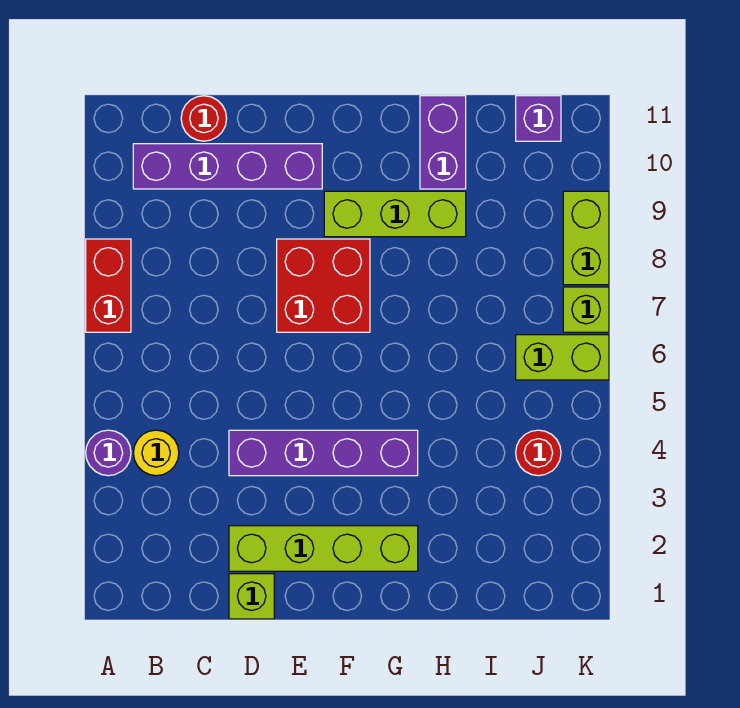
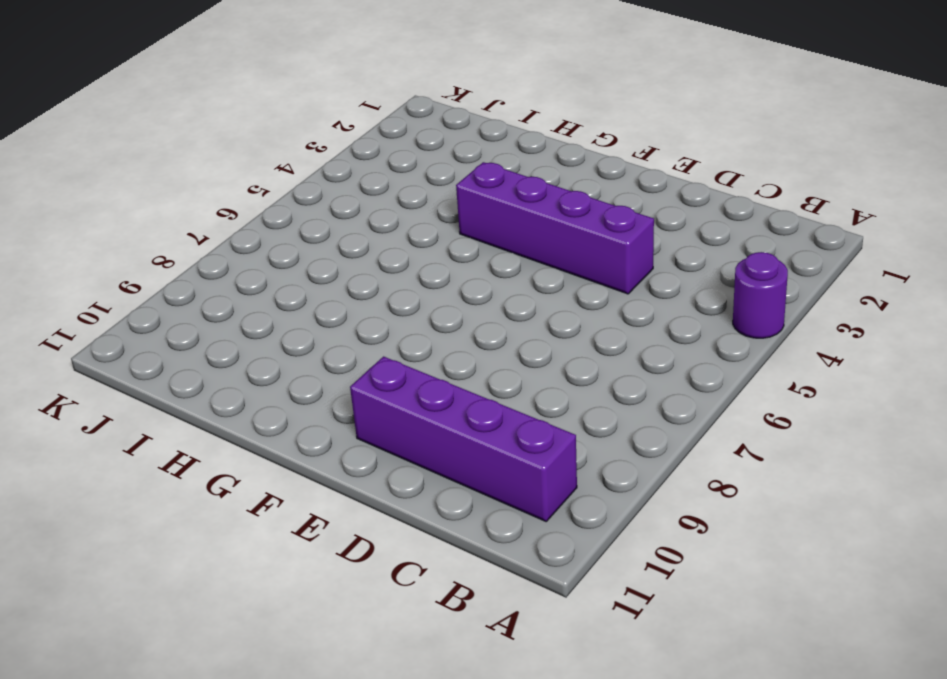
none -> red brick A7:A8 level 1
none -> yellow round brick B4 level 1
none -> red round brick C11 level 1

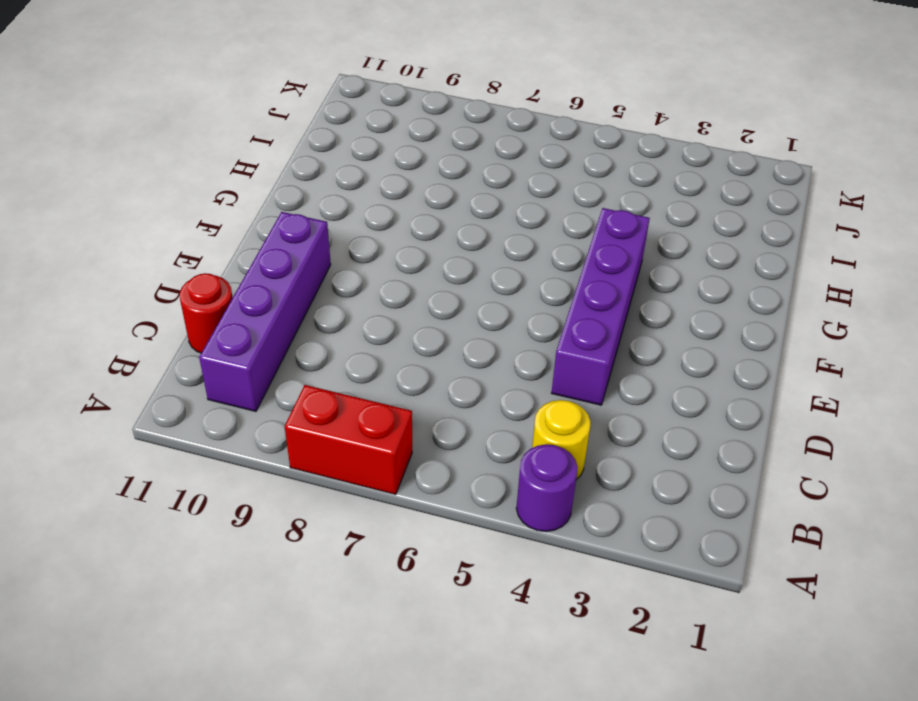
none -> lime brick D1 level 1
none -> lime brick D2:G2 level 1
none -> red brick E7:F8 level 1

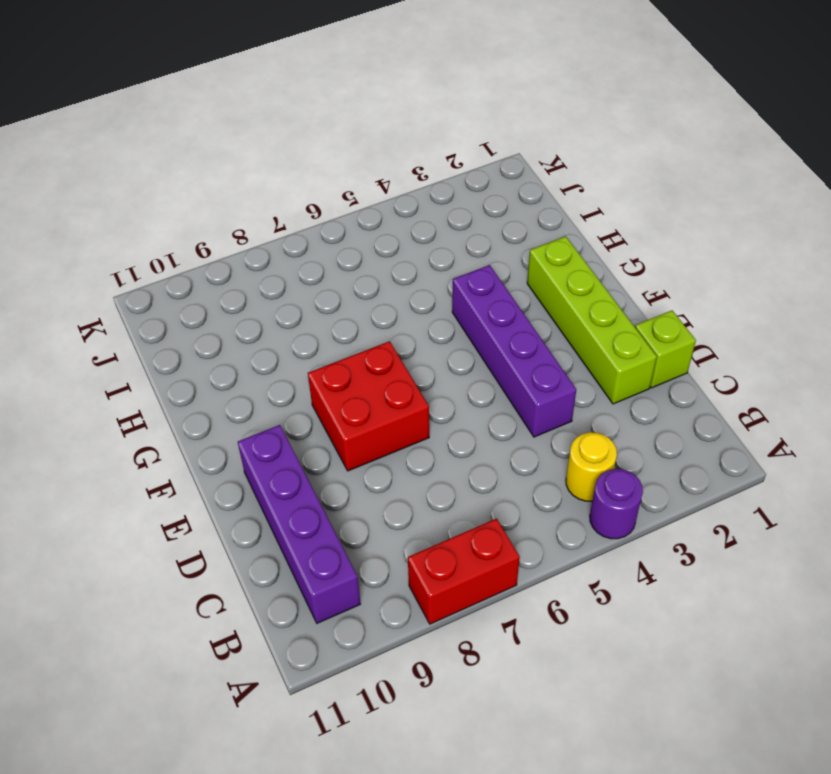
none -> red round brick C11 level 1
none -> lime brick F9:H9 level 1
none -> purple brick H10:H11 level 1

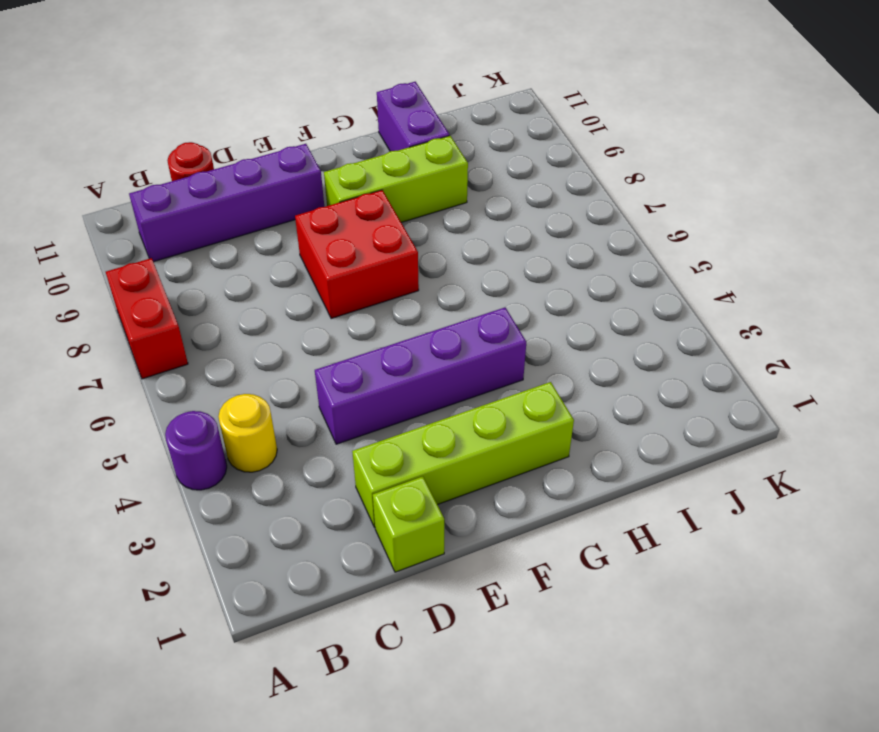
none -> red round brick J4 level 1
none -> lime brick J6:K6 level 1
none -> purple brick J11 level 1

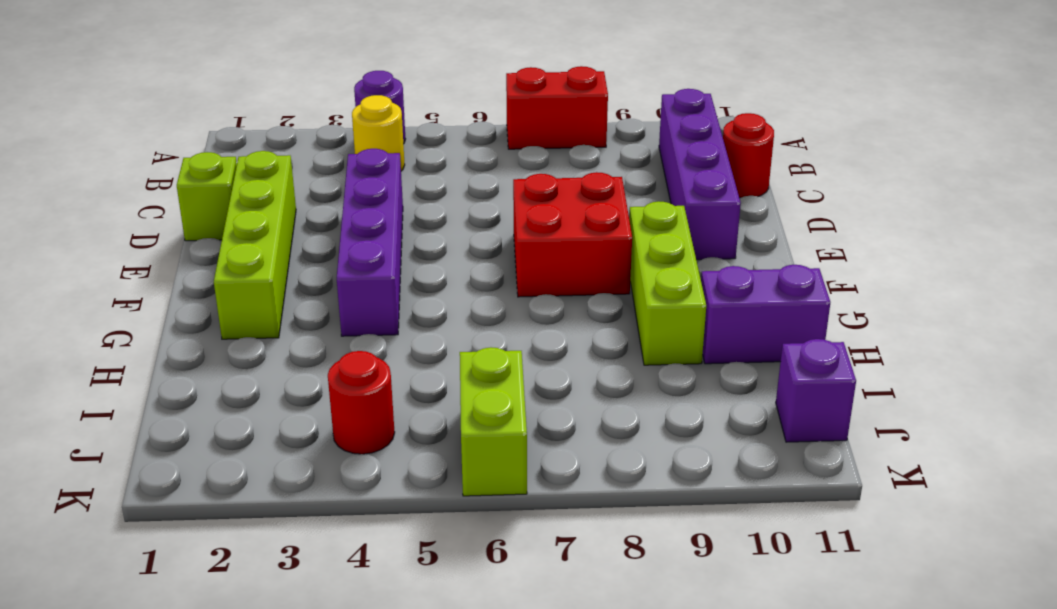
none -> lime brick K7 level 1
none -> lime brick K8:K9 level 1

